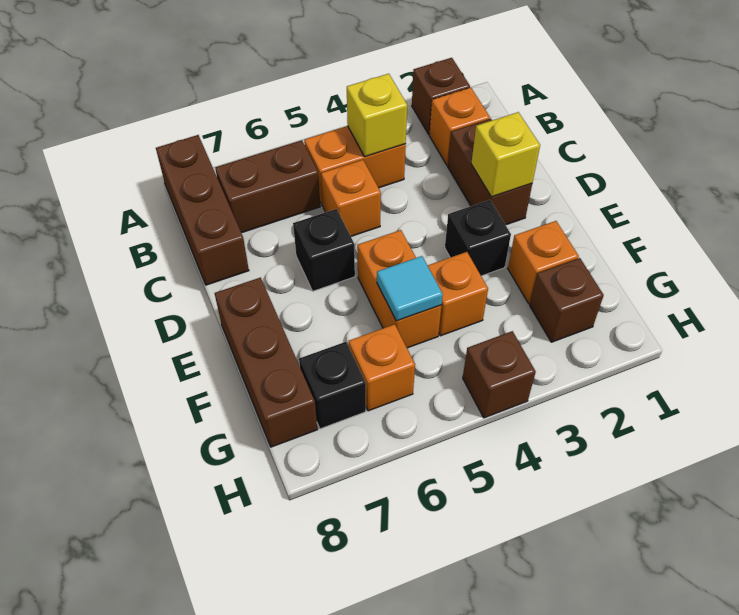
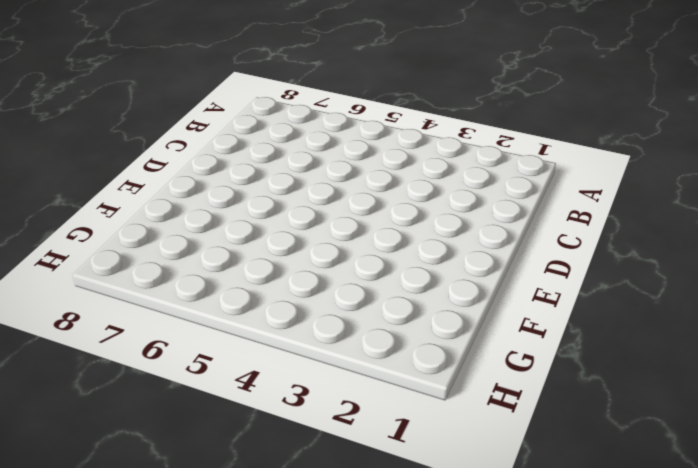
none -> brown brick A2 level 1
none -> brown brick A8:C8 level 1
none -> orange brick B2 level 1

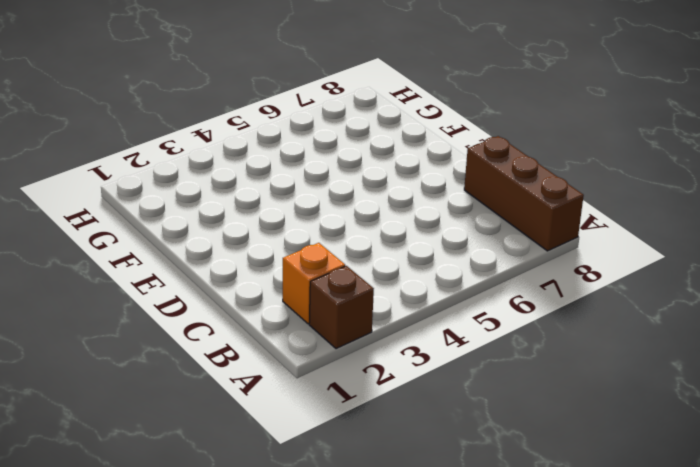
none -> orange brick B4:B5 level 1
none -> brown brick B6:B7 level 1
none -> brown brick C2:D2 level 1

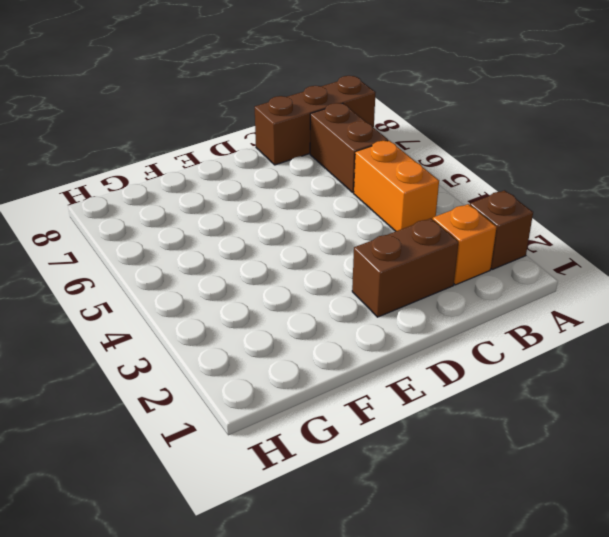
none -> orange brick C5 level 1
none -> black brick D6 level 1
none -> black brick E3 level 1

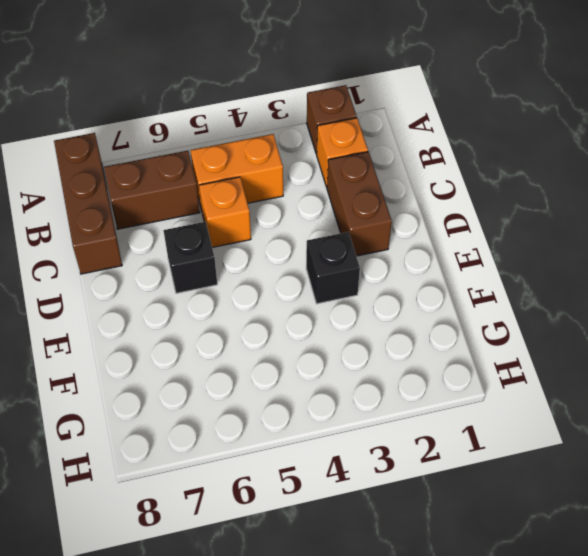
none -> orange brick E5:F5 level 1
none -> brown brick E8:G8 level 1
none -> orange brick F2 level 1

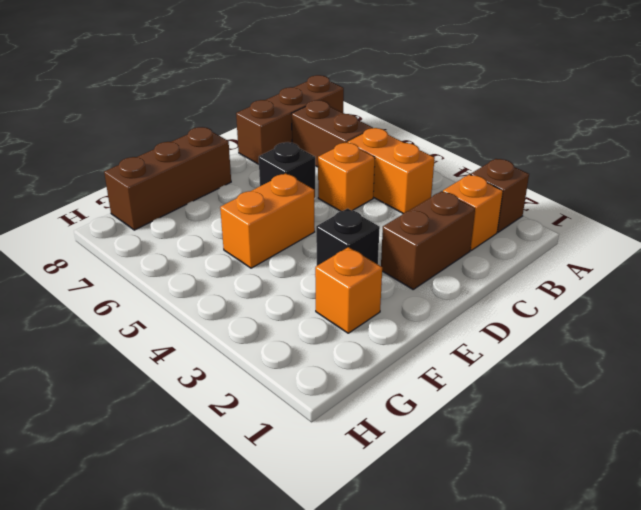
none -> orange brick F4 level 1
none -> brown brick G2 level 1
none -> orange brick G6 level 1

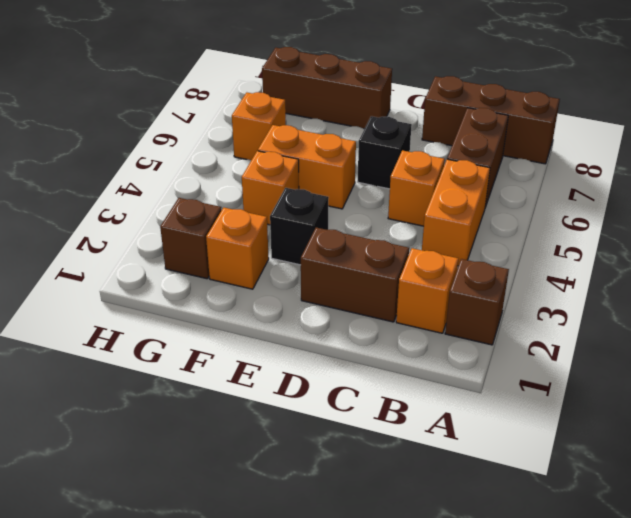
none -> black brick G7 level 1
none -> brown brick H4 level 1
none -> yellow brick B4 level 2

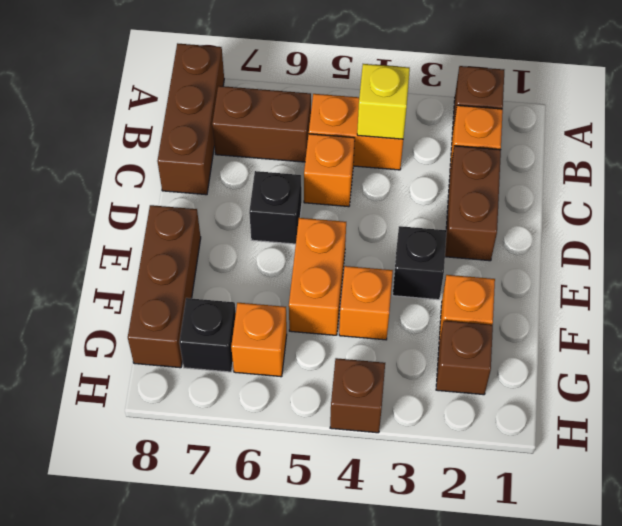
none -> yellow brick D2 level 2
none -> cyan tile F5 level 2

